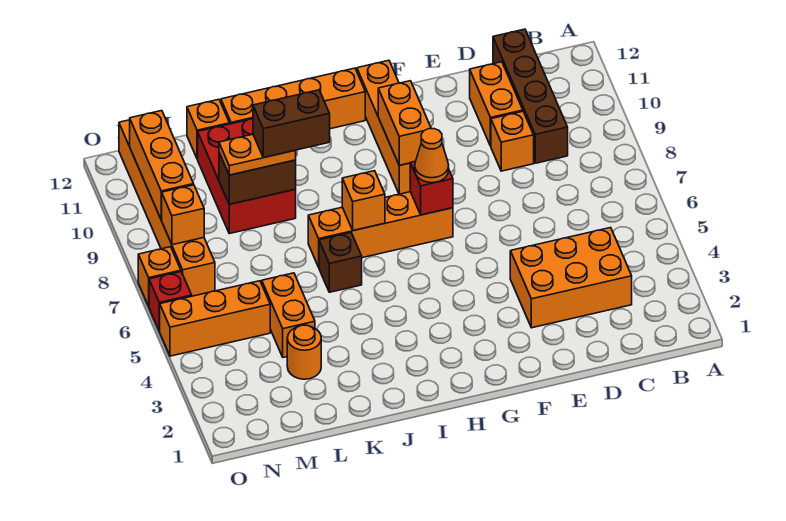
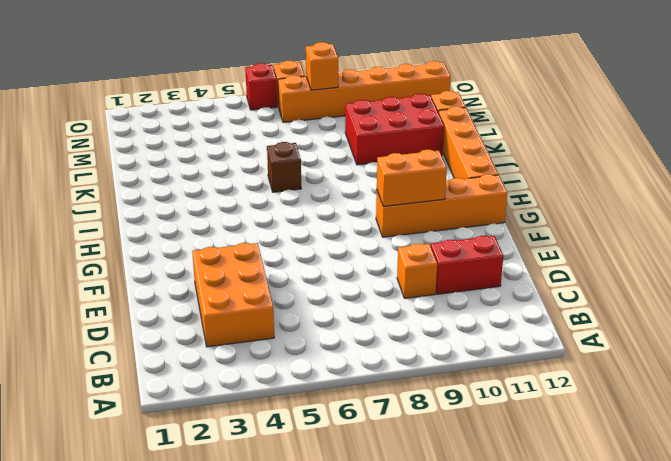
red brick D10:D11 level 1 -> orange brick D10:D11 level 1
none -> brown brick C9:C12 level 1
none -> orange brick G7:J7 level 1
none -> orange round brick L3 level 1

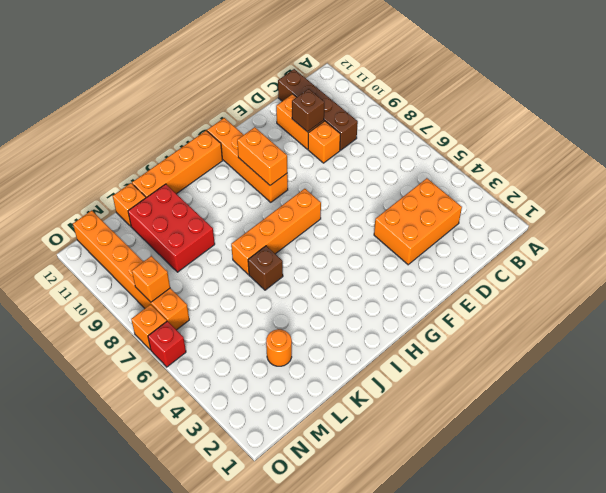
brown brick D10 level 2 -> none
none -> orange brick L4:L5 level 1
none -> orange brick M5:O5 level 1
none -> red brick G7 level 2

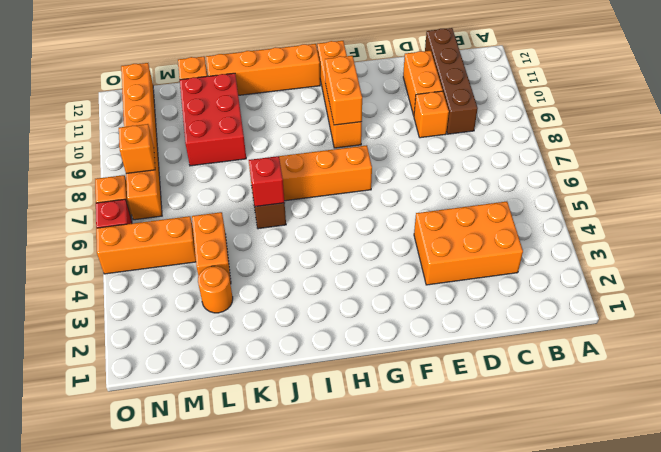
red brick J6 level 2 -> red brick G7 level 2
none -> orange brick I7 level 2
none -> brown brick K9:L9 level 2
none -> orange brick N9:N11 level 2

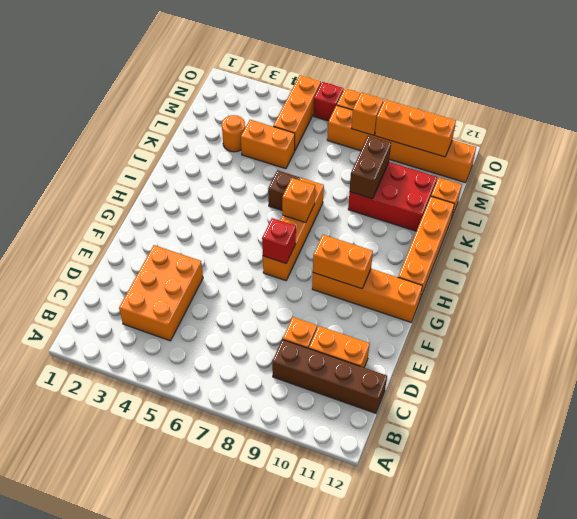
none -> orange cone G7 level 3
none -> orange plate K9:L9 level 3
none -> brown brick J9:K9 level 4

